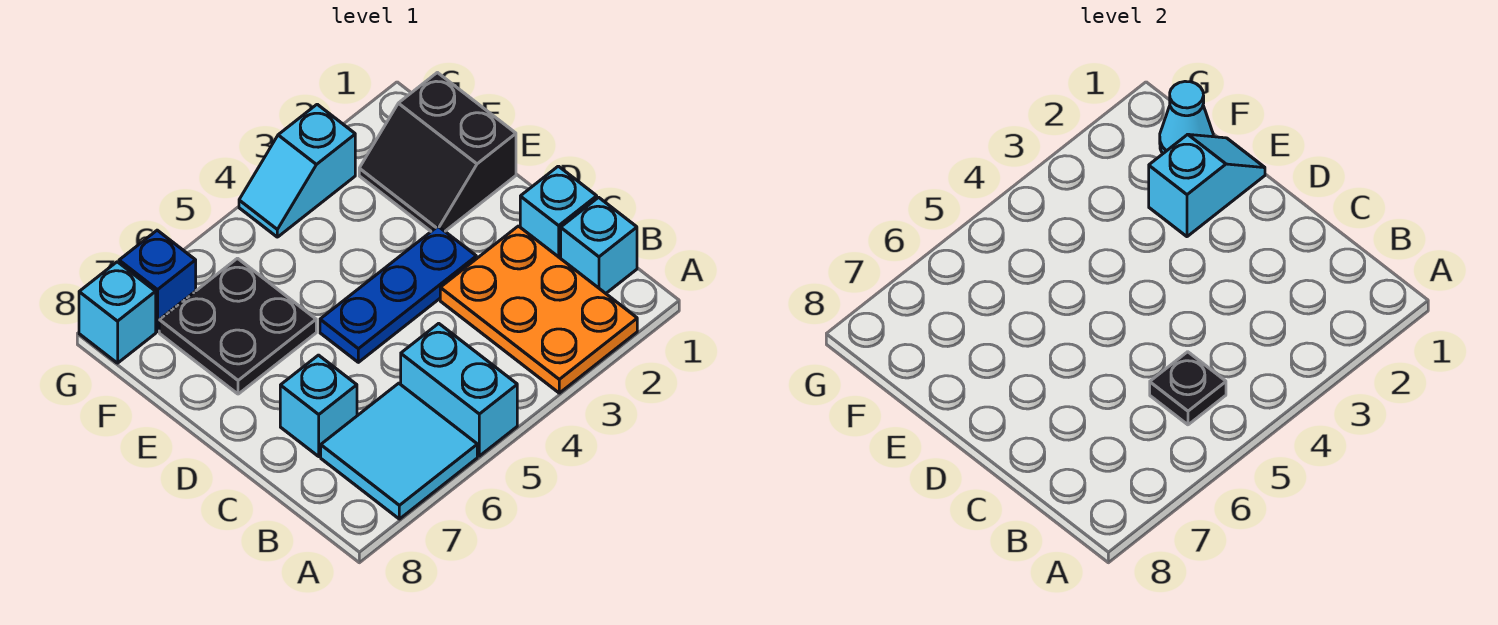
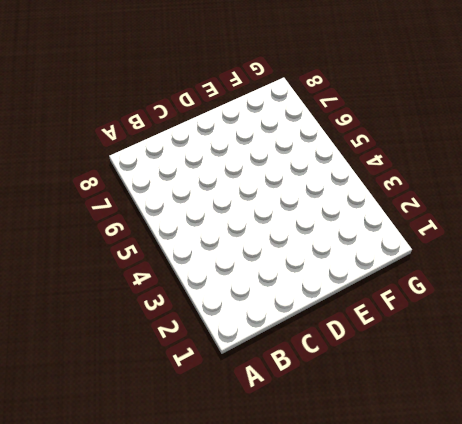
none -> orange plate A2:C3 level 1
none -> cyan brick A5:B5 level 1
none -> cyan tile A6:B7 level 1

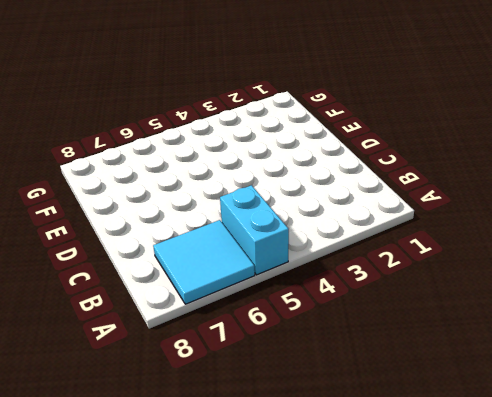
none -> orange plate A2:C3 level 1
none -> cyan brick B1 level 1
none -> cyan brick C1 level 1

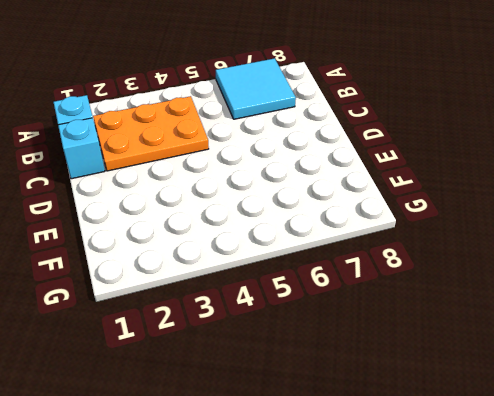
orange plate B2:C4 level 1 -> orange plate A2:C3 level 1
none -> cyan brick A5:B5 level 1
none -> cyan brick C7 level 1
none -> blue plate D3:D5 level 1

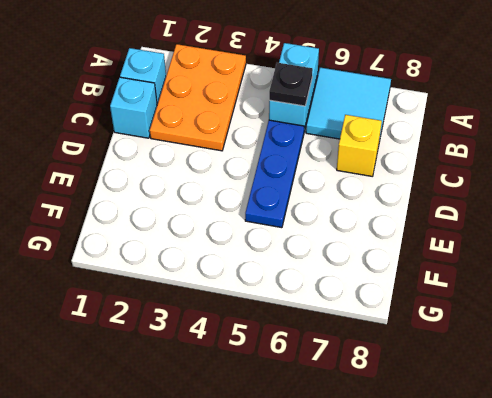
blue plate C5:E5 level 1 -> blue plate D3:D5 level 1
yellow brick C7 level 1 -> cyan brick C7 level 1
none -> black slope E1:F2 level 1 top 1
none -> black plate E6:F7 level 1
none -> cyan slope G3:G4 level 1 top 3

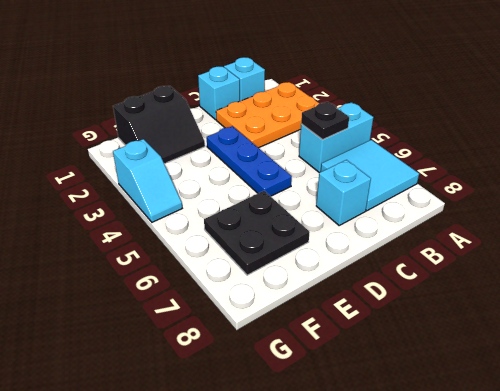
none -> blue brick G7 level 1
none -> cyan brick G8 level 1
none -> cyan slope E1:E2 level 2 top 2

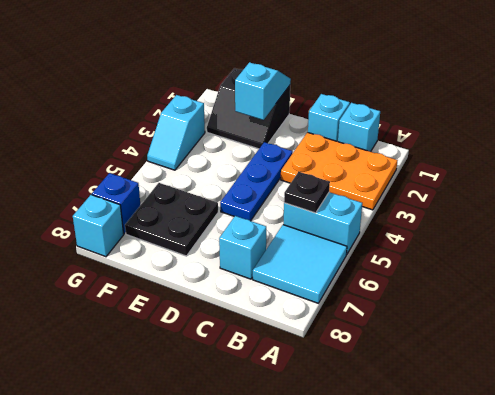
none -> cyan cone F1 level 2

